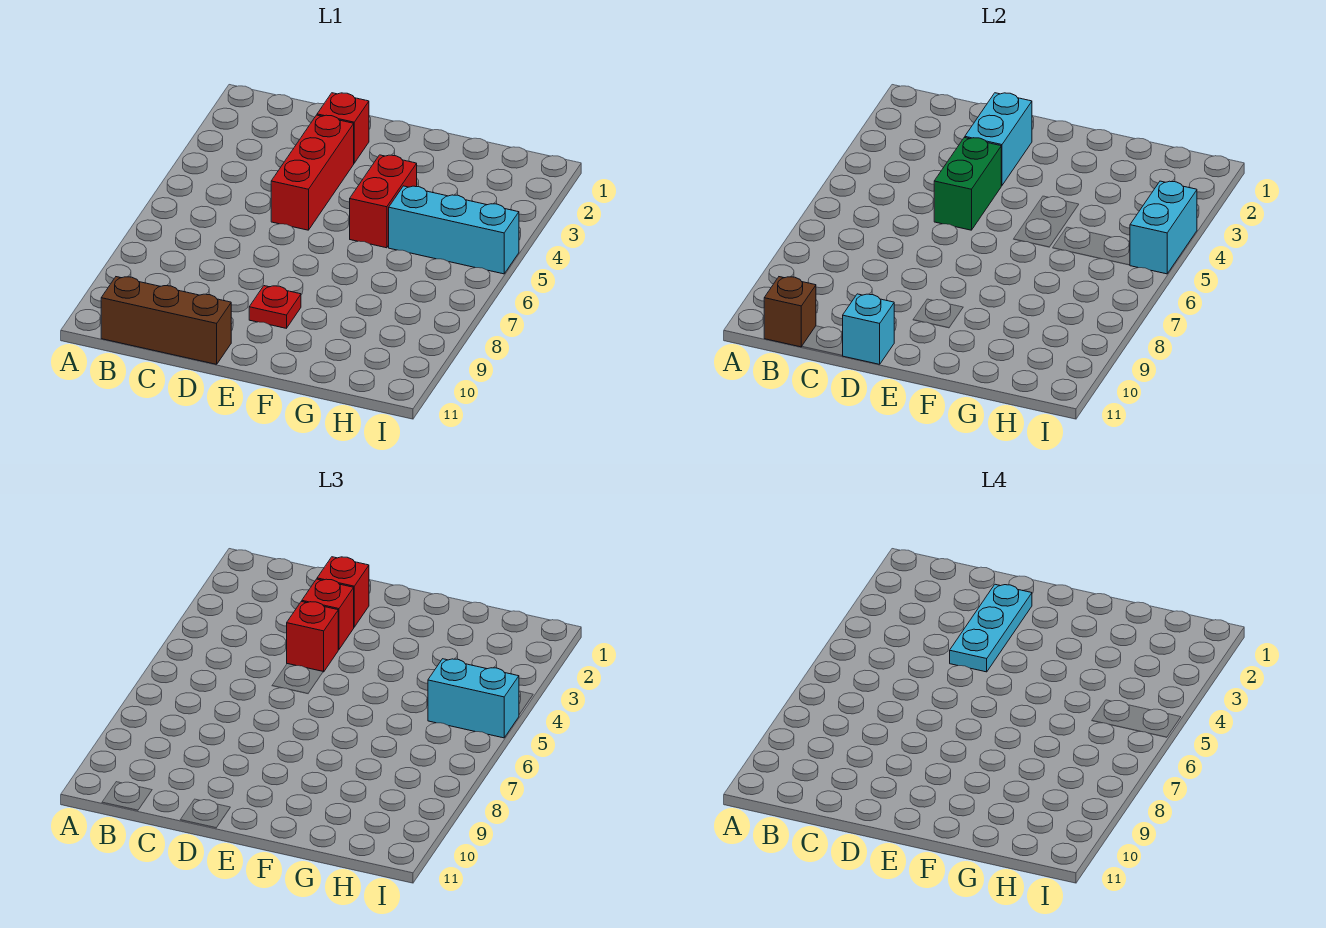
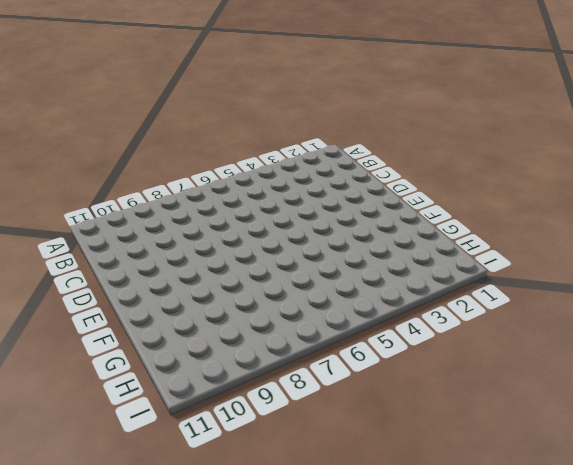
none -> brown brick B11:D11 level 1
none -> red brick D2 level 1
none -> red brick D3:D5 level 1

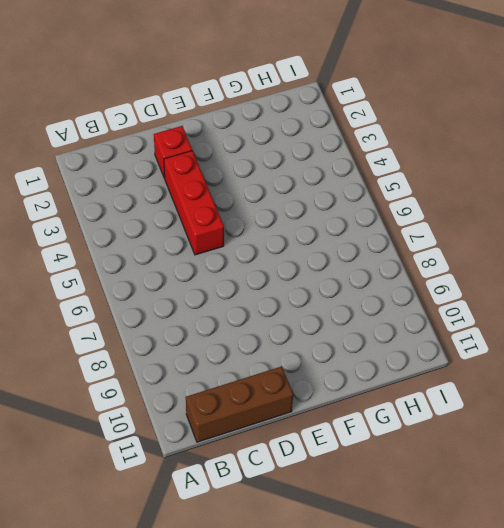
none -> red plate E9 level 1
none -> red brick F4:F5 level 1
none -> cyan brick G5:I5 level 1

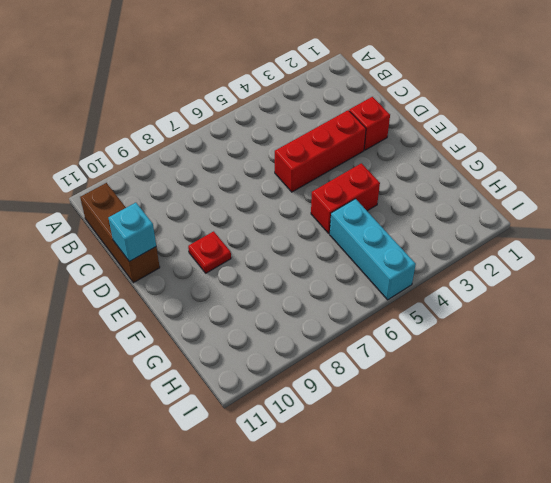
none -> brown brick B11 level 2
none -> cyan brick D2:D3 level 2
none -> green brick D4:D5 level 2

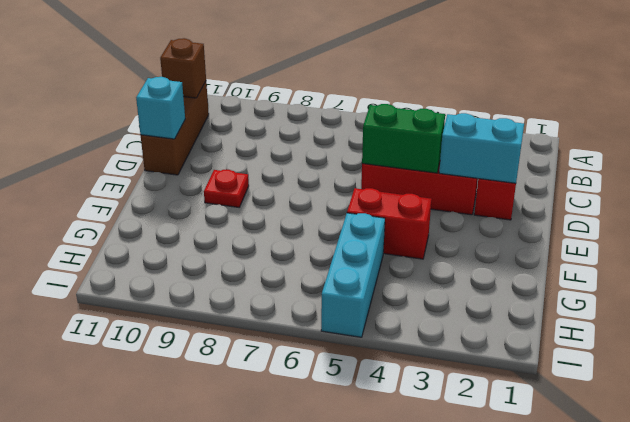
none -> cyan brick I4:I5 level 2
none -> red brick D2 level 3
none -> red brick D3 level 3

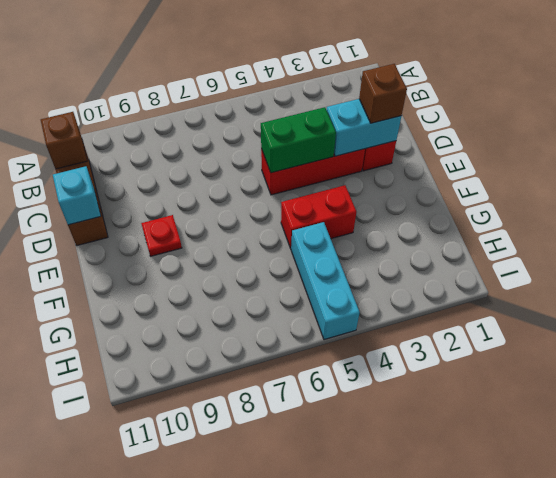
brown brick D2 level 3 -> red brick D2 level 3
none -> cyan brick I4:I5 level 2
none -> red brick D3 level 3
none -> red brick D4 level 3

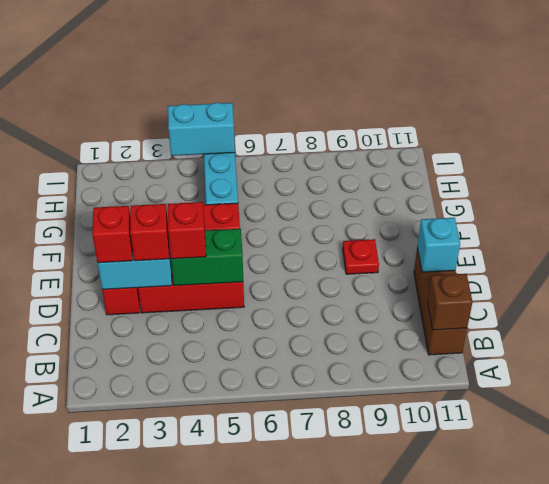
none -> cyan brick H5:I5 level 3
none -> cyan plate D2:D4 level 4

